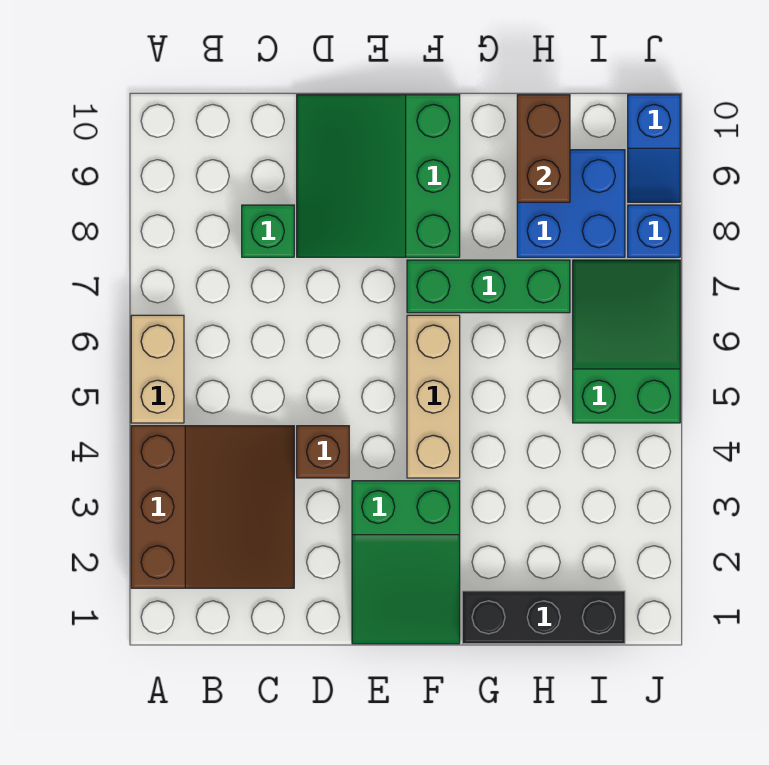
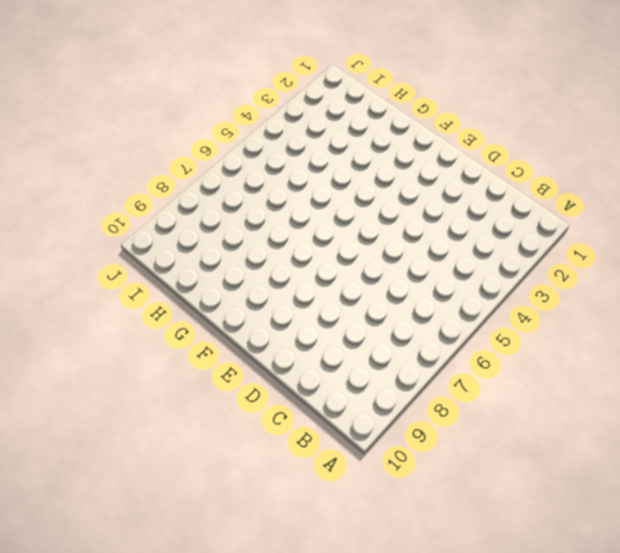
none -> brown slope A2:C4 level 1 top A
none -> tan brick A5:A6 level 1
none -> green brick C8 level 1

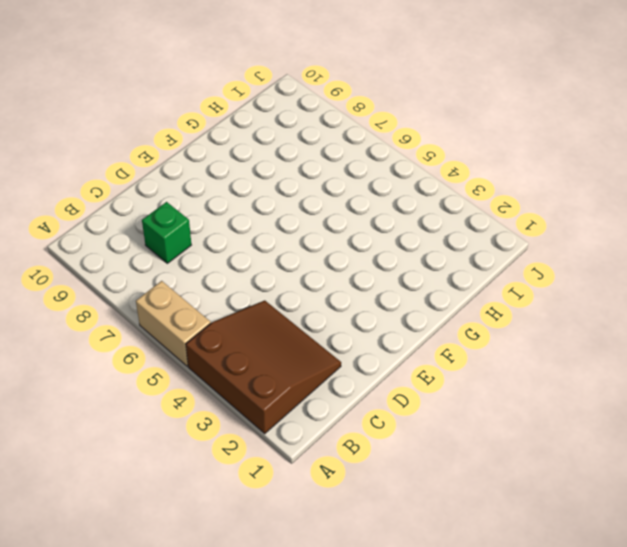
none -> brown brick D4 level 1
none -> green slope D8:F10 level 1 top F
none -> green slope E1:F3 level 1 top 3

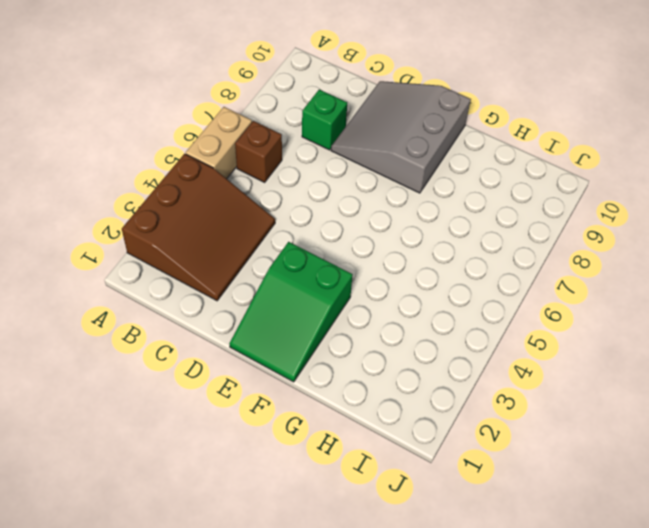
brown brick B6 level 1 -> brown brick D4 level 1
grey slope D8:F10 level 1 top F -> green slope D8:F10 level 1 top F
none -> tan brick F4:F6 level 1
none -> green brick F7:H7 level 1
none -> black brick G1:I1 level 1

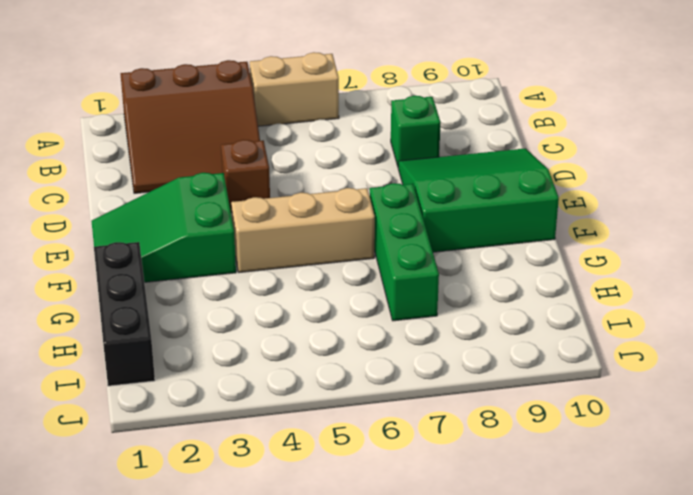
none -> blue brick H8:I9 level 1
none -> green slope I5:J7 level 1 top 5
none -> blue brick J8 level 1

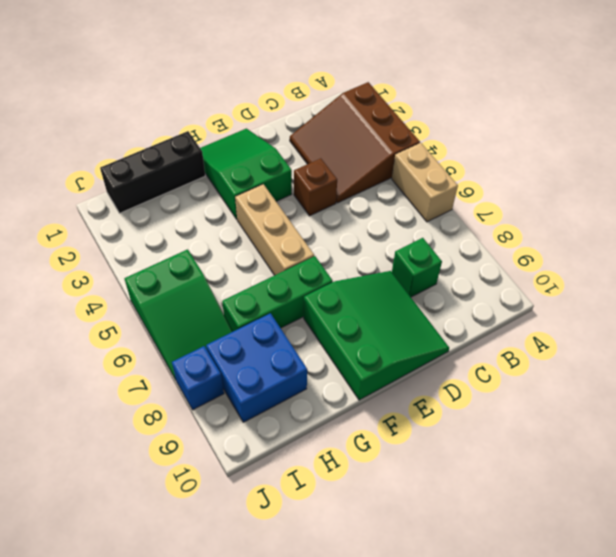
none -> blue slope J9:J10 level 1 top 10
none -> brown brick H9:H10 level 2

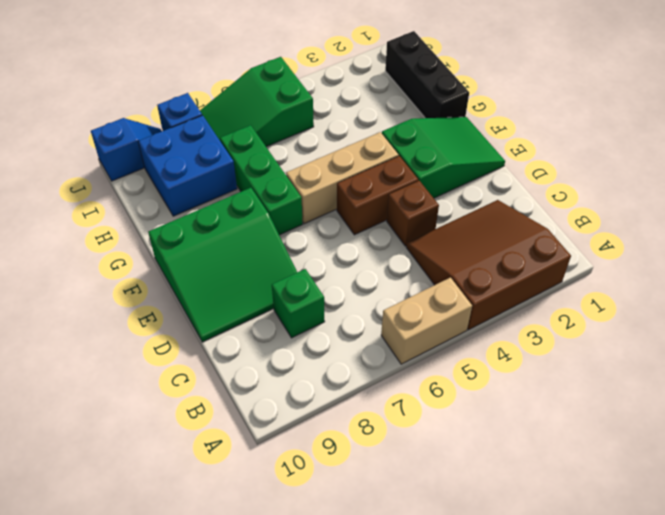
brown brick E4:E5 level 1 -> brown brick H9:H10 level 2

